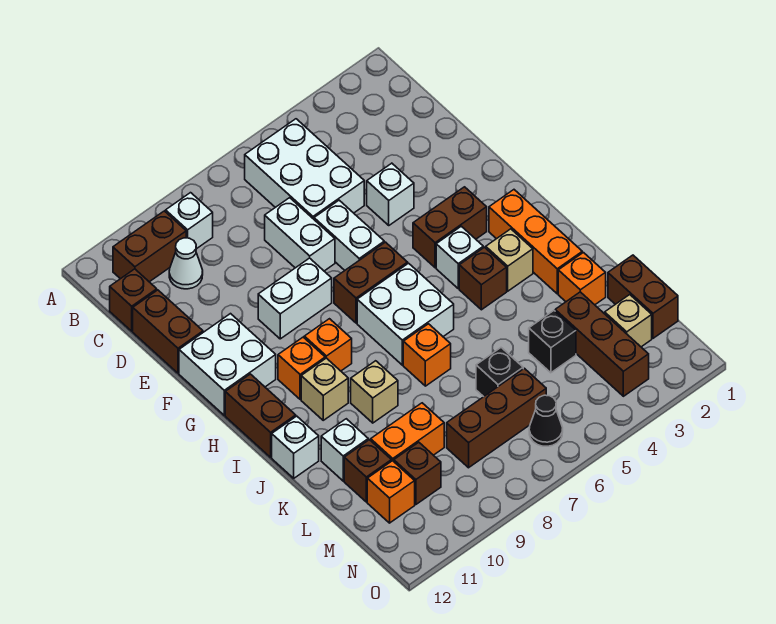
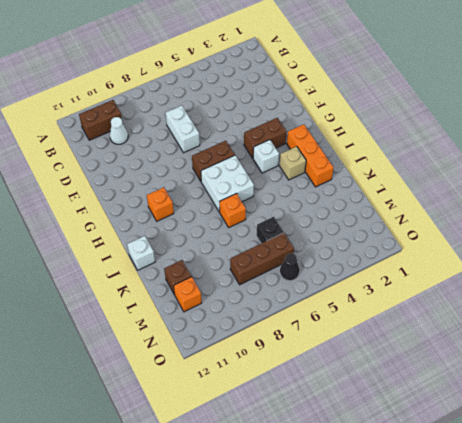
none -> white brick B5:D6 level 1
none -> white brick B9 level 1
none -> brown brick C12 level 1
none -> brown brick D12:E12 level 1

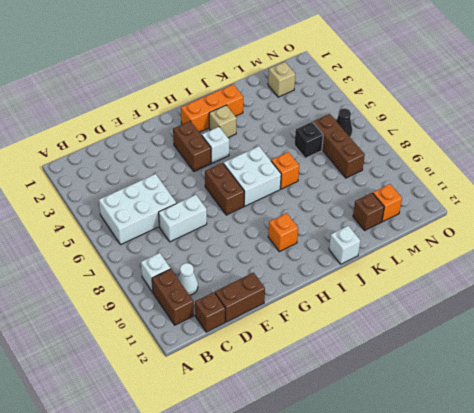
none -> white brick E4 level 1
none -> white brick E6:F6 level 1
none -> white brick F8:F9 level 1
none -> white brick F11:G12 level 1

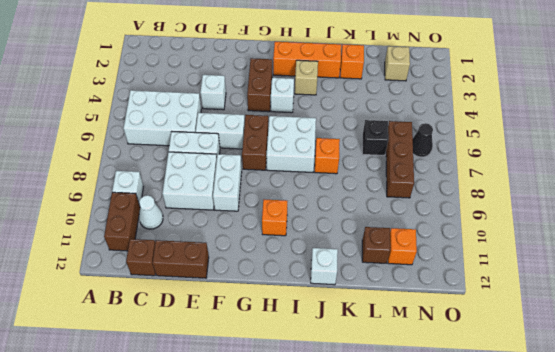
white brick D8:E9 level 1 -> white brick F11:G12 level 1
none -> orange brick H9 level 1
none -> brown brick H12:I12 level 1
none -> brown brick I4 level 1
none -> tan brick I10 level 1

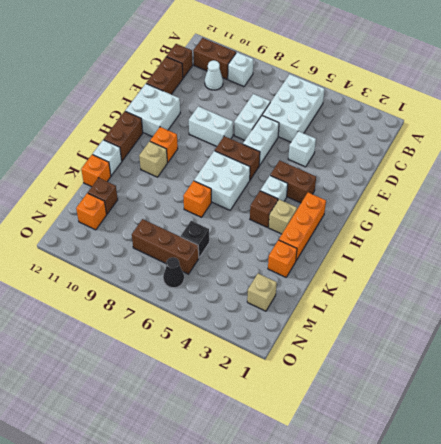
orange brick K12 level 1 -> orange brick H9 level 1
none -> tan brick J9 level 1
none -> white brick K11 level 1
none -> brown brick L1:M1 level 1
none -> brown brick L3:N3 level 1

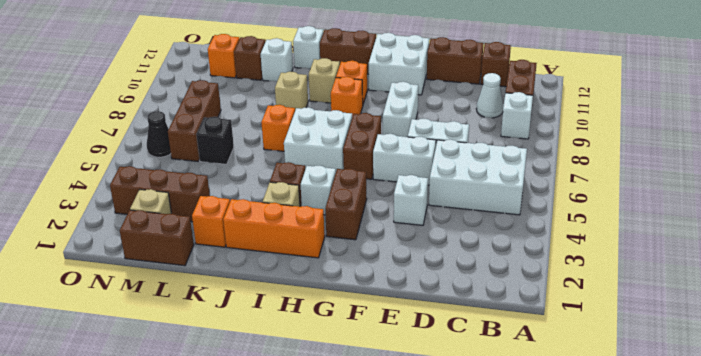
none -> black brick L4 level 1
none -> orange brick L9:L10 level 1
none -> brown brick M10 level 1

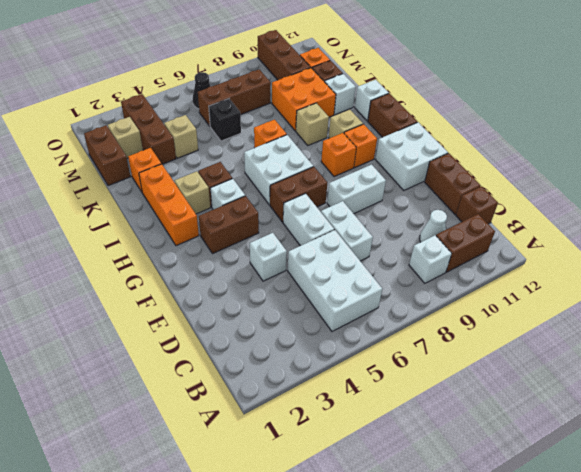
orange brick K9:L10 level 1 -> orange brick L9:L10 level 1
tan brick L4 level 1 -> black brick L4 level 1
brown brick M10:O10 level 1 -> brown brick M10 level 1

